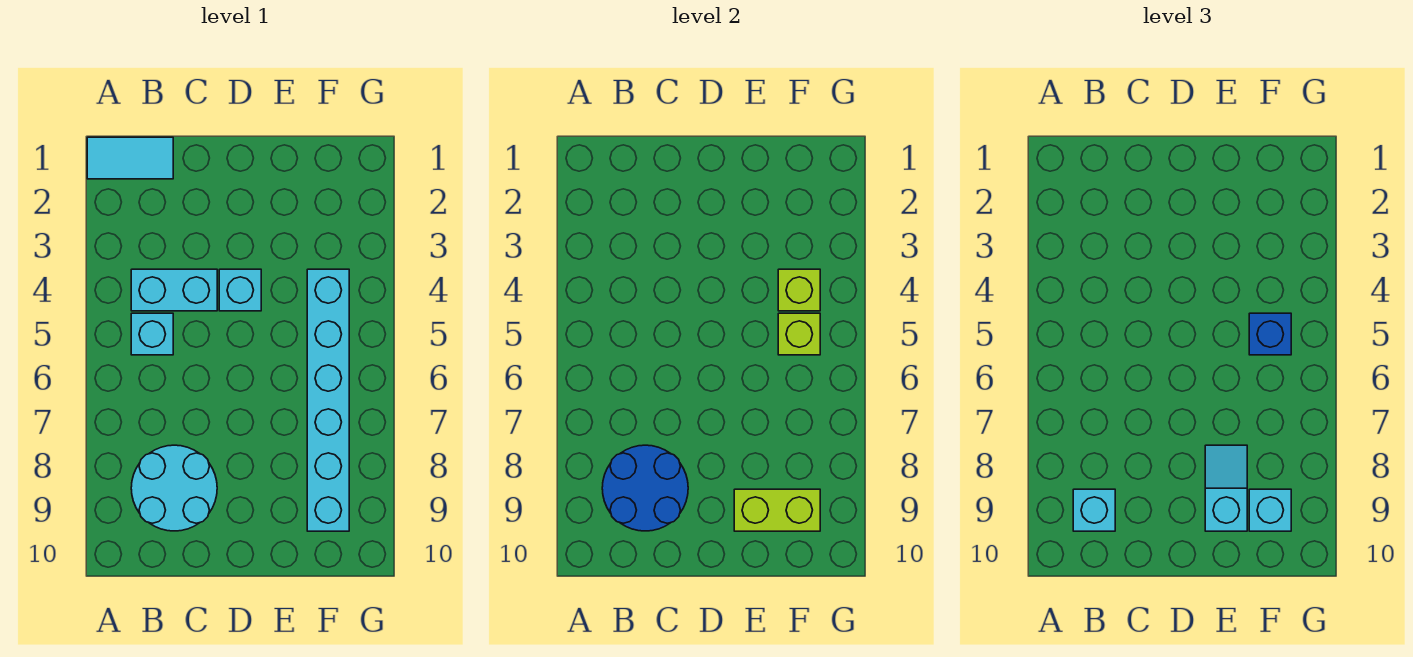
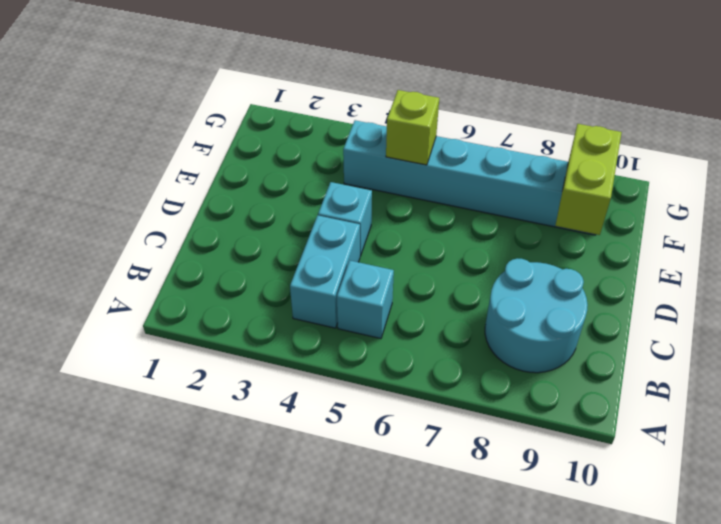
none -> cyan tile A1:B1 level 1
none -> blue round brick B8:C9 level 2
none -> lime brick F4 level 2

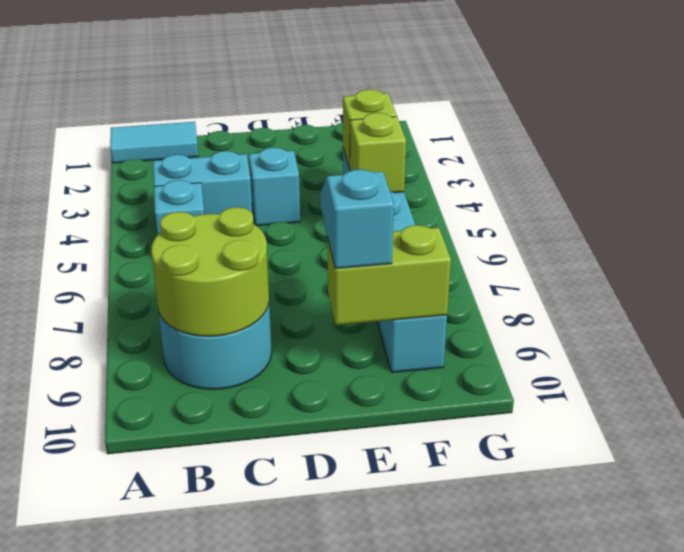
lime round brick B8:C9 level 2 -> blue round brick B8:C9 level 2
none -> cyan brick B9 level 3
none -> blue brick F5 level 3
none -> cyan brick F9 level 3

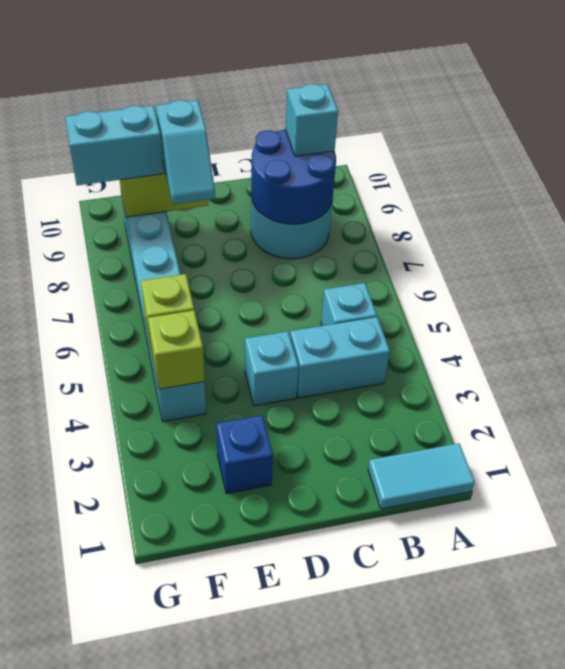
blue brick E2 level 1 -> blue brick F5 level 3
cyan brick F9:G9 level 3 -> cyan brick F9 level 3

